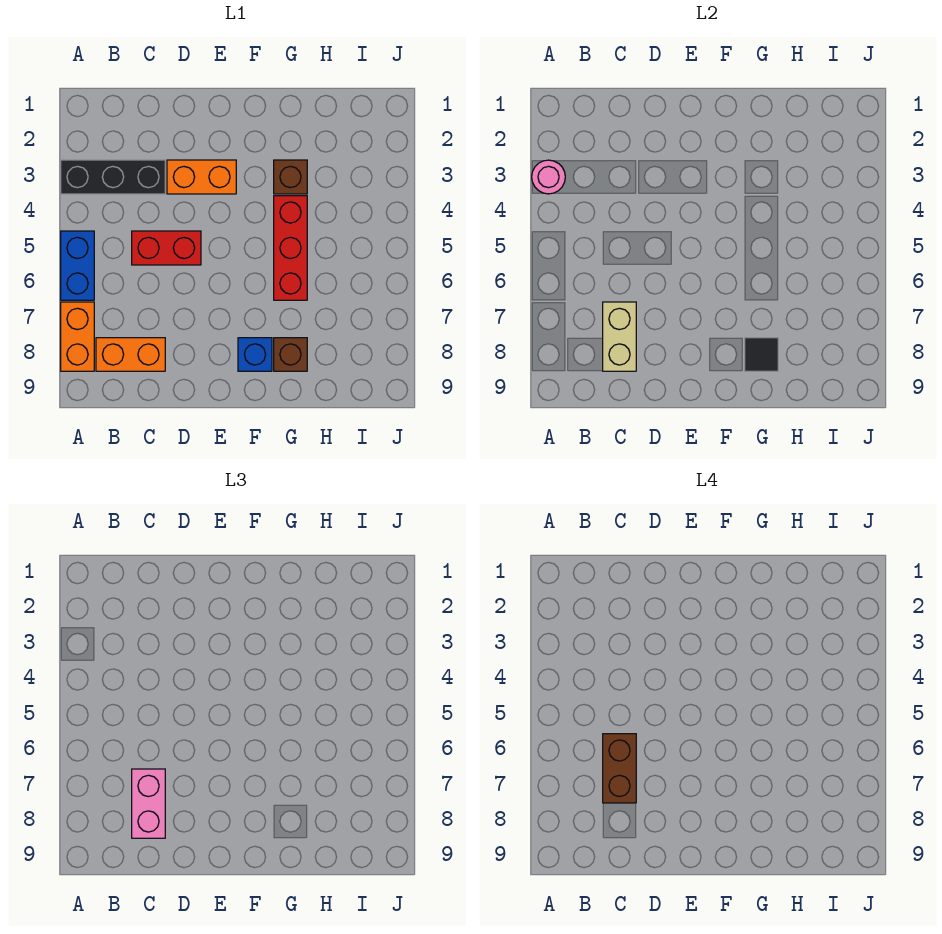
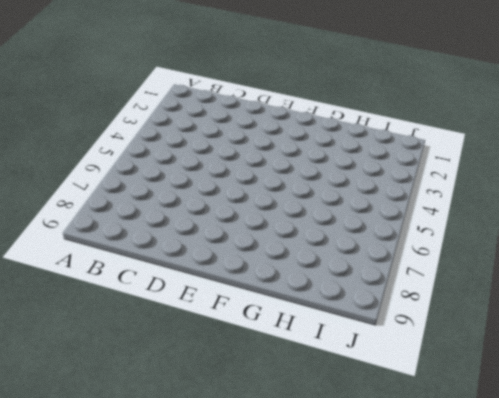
none -> black brick A3:C3 level 1
none -> blue brick A5:A6 level 1
none -> orange brick A7:A8 level 1

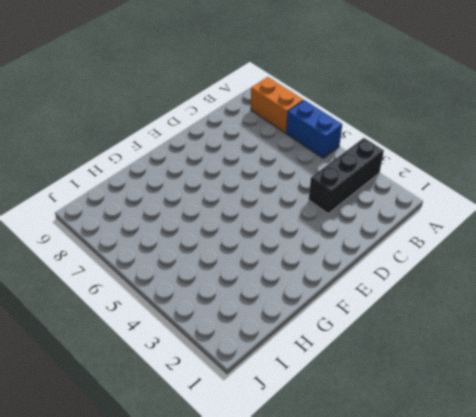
none -> orange brick B8:C8 level 1
none -> red brick C5:D5 level 1
none -> orange brick D3:E3 level 1

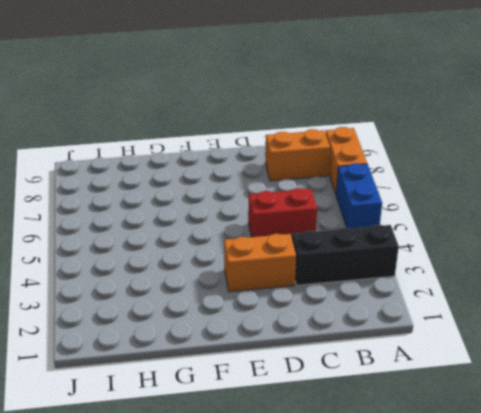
none -> blue brick F8 level 1
none -> brown brick G3 level 1
none -> red brick G4:G6 level 1

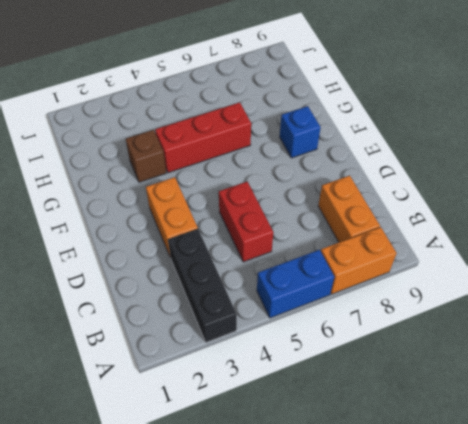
none -> brown brick G8 level 1
none -> pink round brick A3 level 2
none -> tan brick C7:C8 level 2

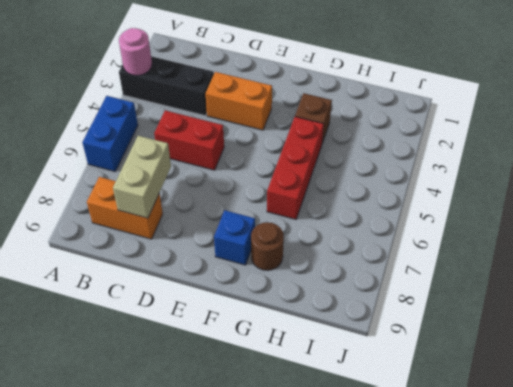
brown round brick G8 level 1 -> brown brick G8 level 1
none -> orange brick A7:A8 level 1
none -> black tile G8 level 2
none -> pink brick C7:C8 level 3

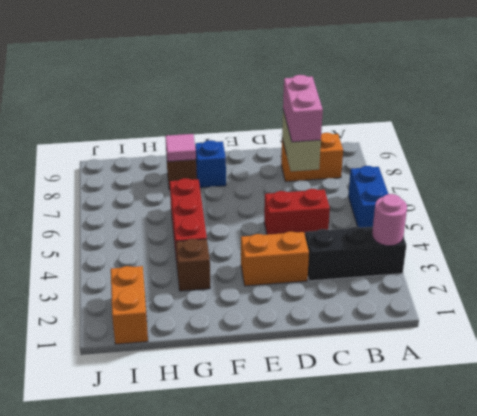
pink tile G8 level 2 -> black tile G8 level 2
orange brick I1:I2 level 1 -> orange brick A7:A8 level 1
none -> brown brick C6:C7 level 4

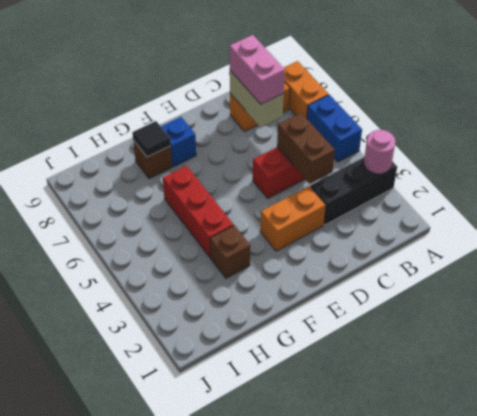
brown brick C4:C5 level 2 -> brown brick C6:C7 level 4

